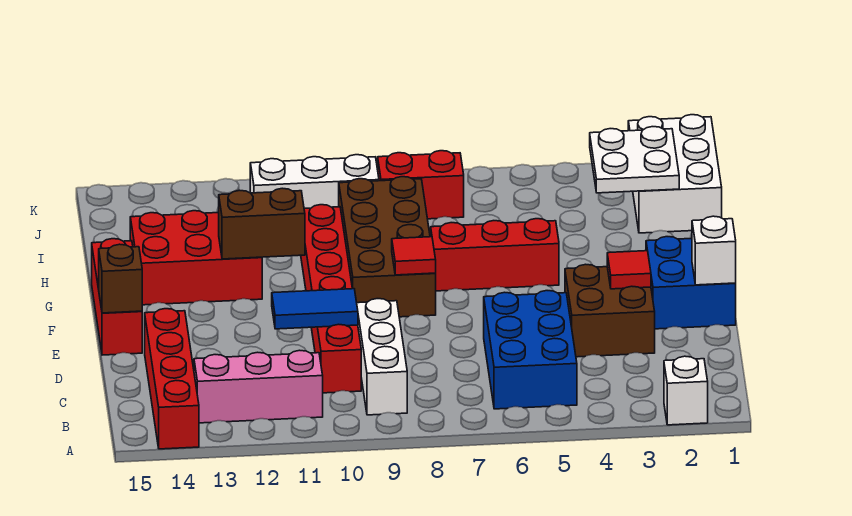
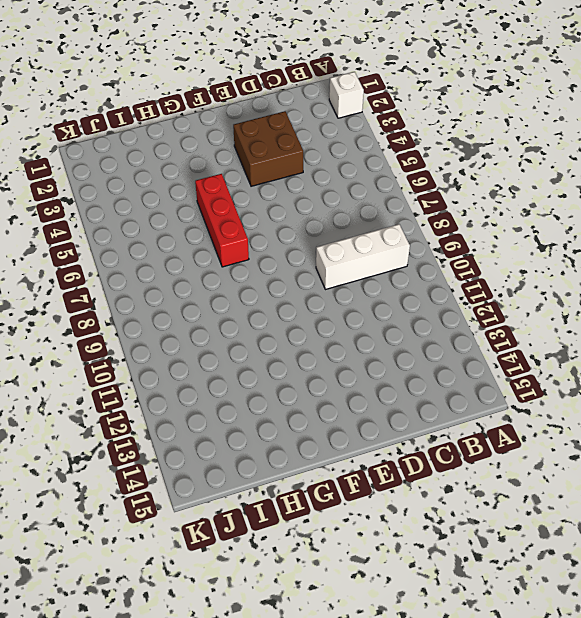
none -> red brick A14:D14 level 1
none -> blue brick B5:D6 level 1
none -> pink brick B11:B13 level 1

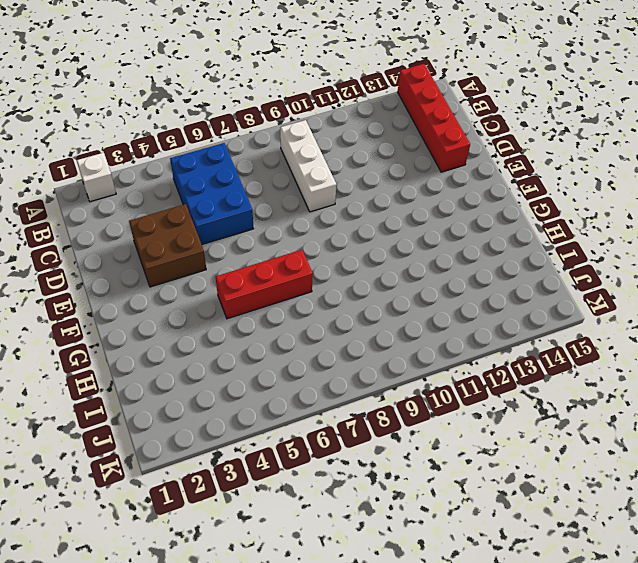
none -> pink brick B11:B13 level 1
none -> red brick C10:H10 level 1
none -> blue brick E1:F2 level 1

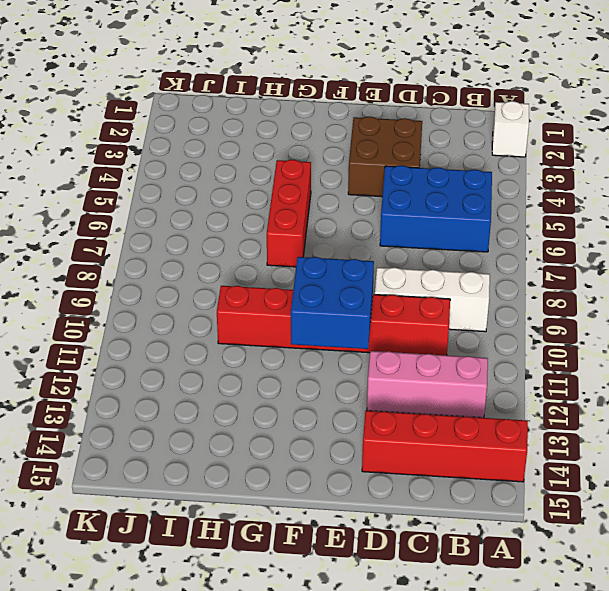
pink brick B12:D12 level 1 -> pink brick B11:B13 level 1
blue brick E10:F11 level 2 -> blue brick E1:F2 level 1
none -> red brick E15:G15 level 1
none -> brown brick F8:I9 level 1
none -> red brick G12:H14 level 1

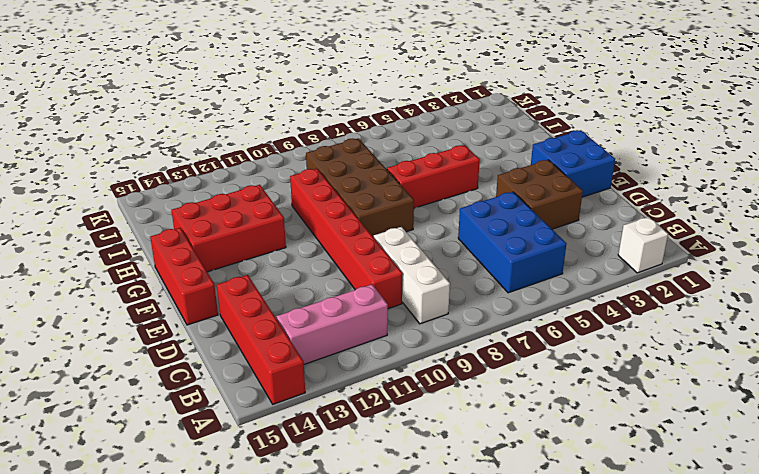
none -> white brick I1:K2 level 1
none -> red brick J7:J8 level 1
none -> white brick J9:J11 level 1

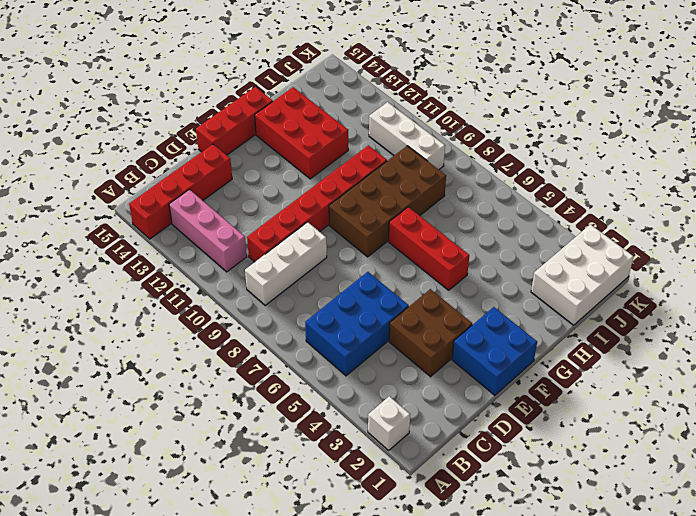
none -> red brick J7:J8 level 1
none -> blue tile D10:D11 level 2
none -> white brick E1 level 2

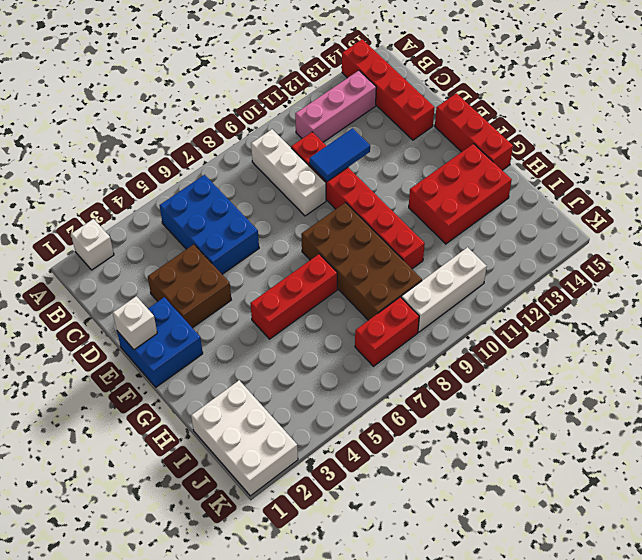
none -> red tile E3 level 2
none -> brown brick E15 level 2
none -> red tile F8 level 2

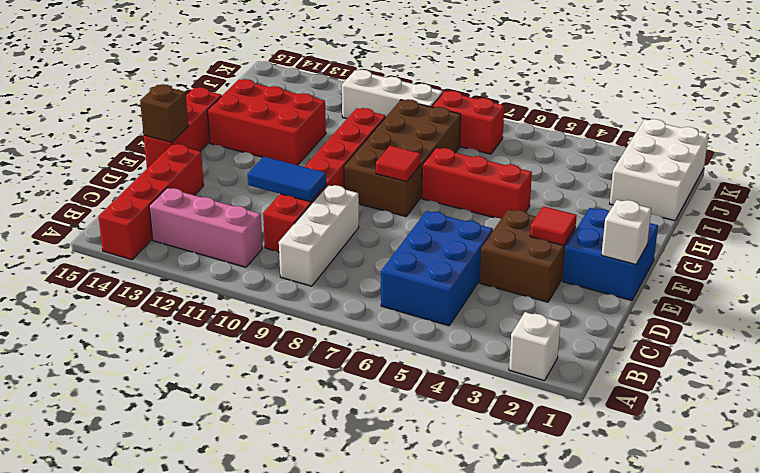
none -> brown brick G11:G12 level 2
none -> white plate I2:J3 level 2

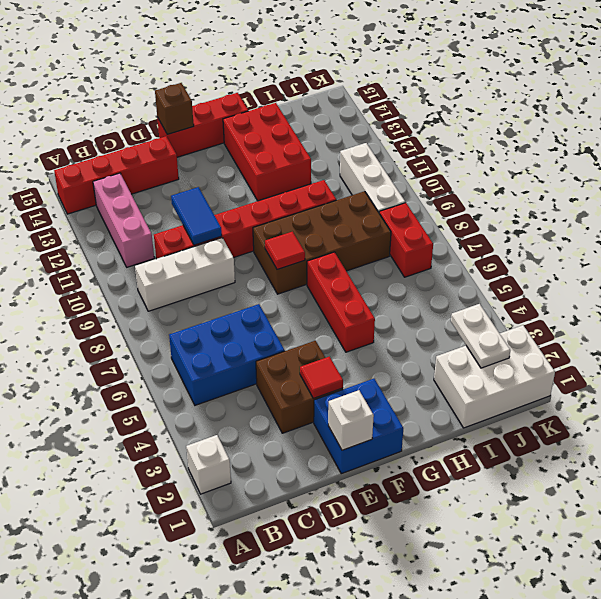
white plate J2:J3 level 2 -> white plate I2:J3 level 2
none -> brown brick G11:G12 level 2

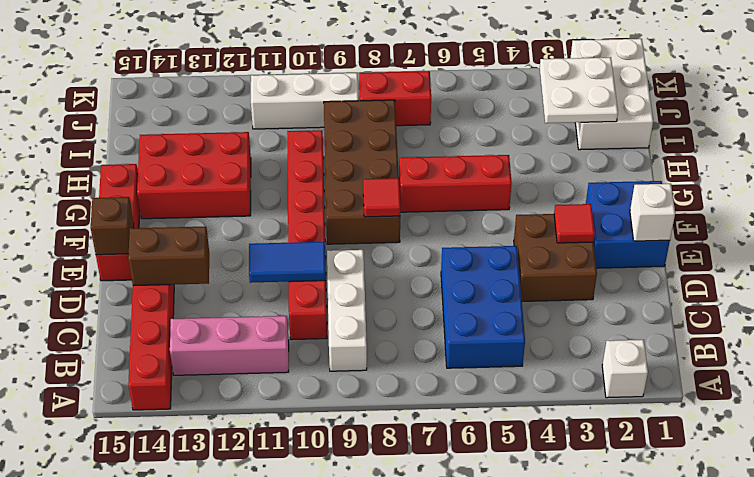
brown brick D13:D14 level 2 -> brown brick G11:G12 level 2

